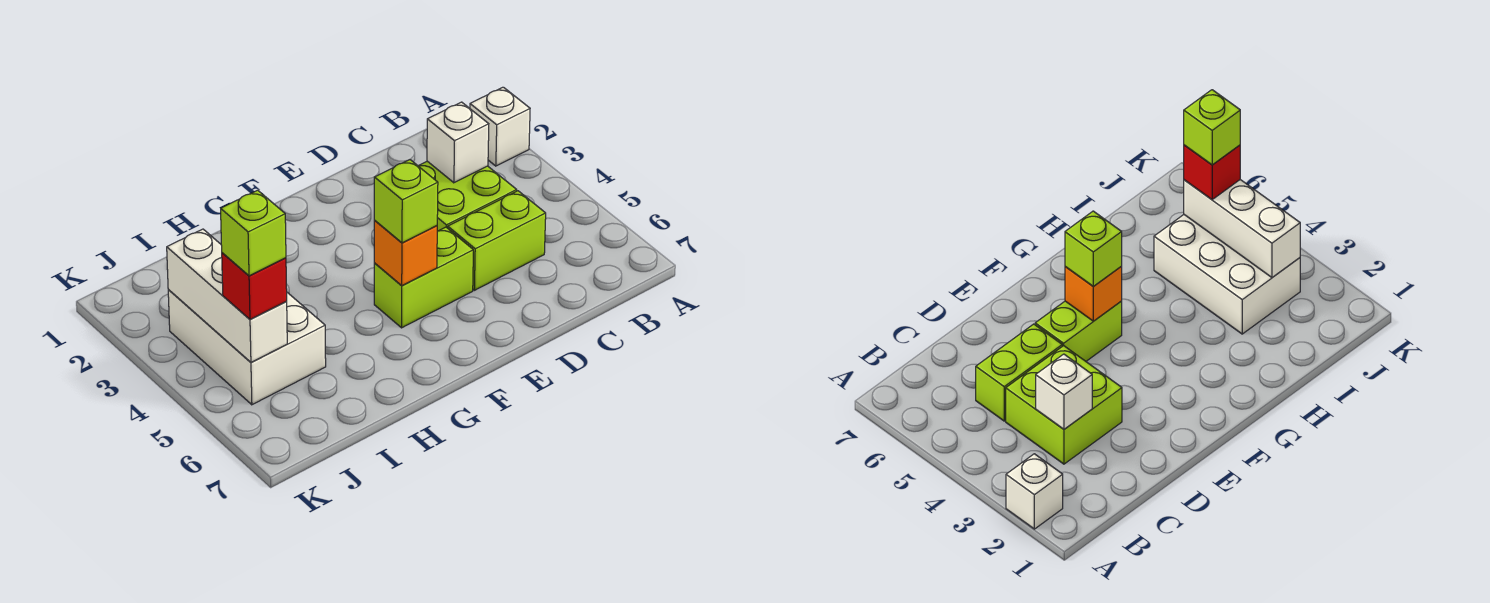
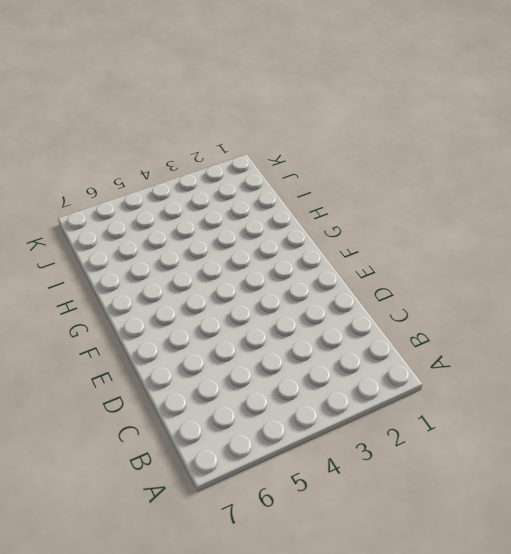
none -> white brick A2 level 1
none -> lime brick C3:D4 level 1

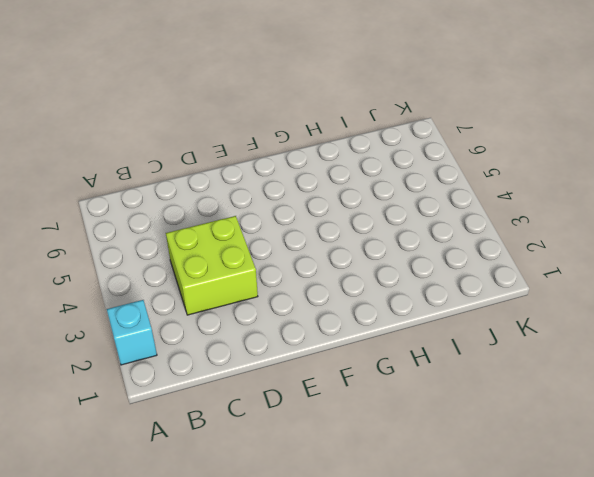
cyan brick A2 level 1 -> white brick A2 level 1
none -> lime brick C5:D5 level 1
none -> lime brick E5:F5 level 1

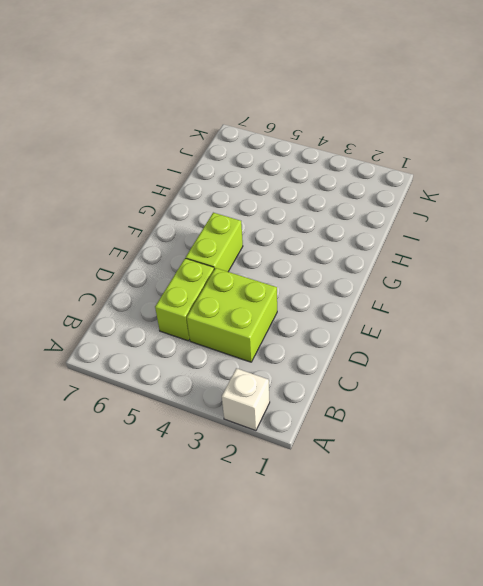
none -> white brick I3:J5 level 1
none -> white brick C3 level 2

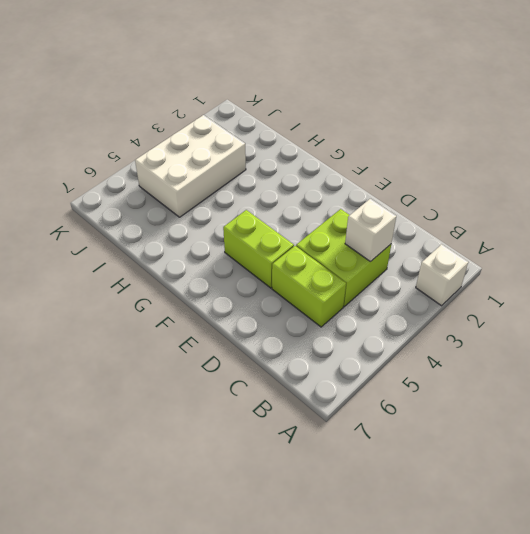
none -> orange brick F5 level 2
none -> white brick J3:J5 level 2

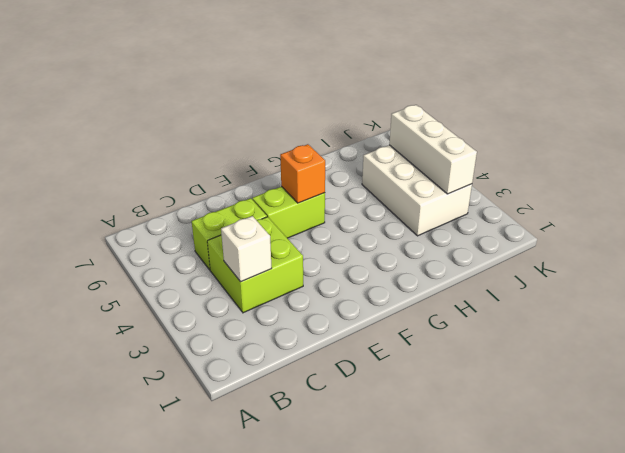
none -> white brick A2 level 1
none -> lime brick F5 level 3

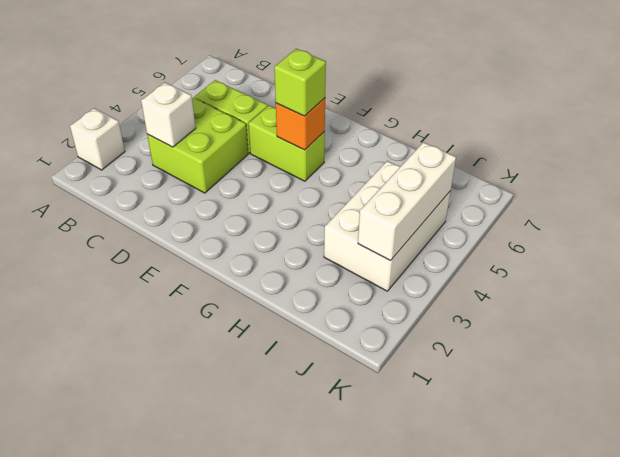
none -> red brick J5 level 3
none -> lime brick J5 level 4

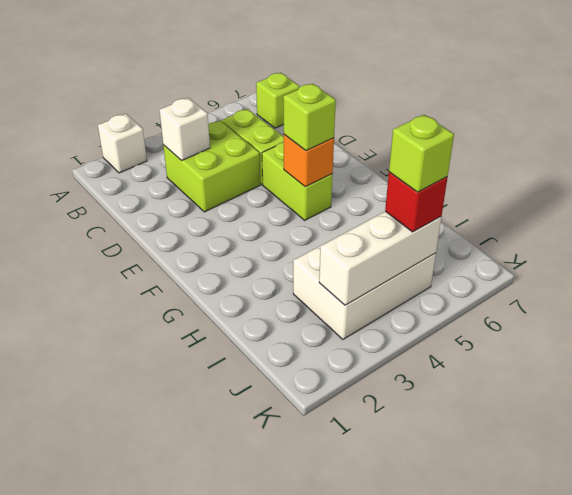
lime brick B7 level 1 -> none

